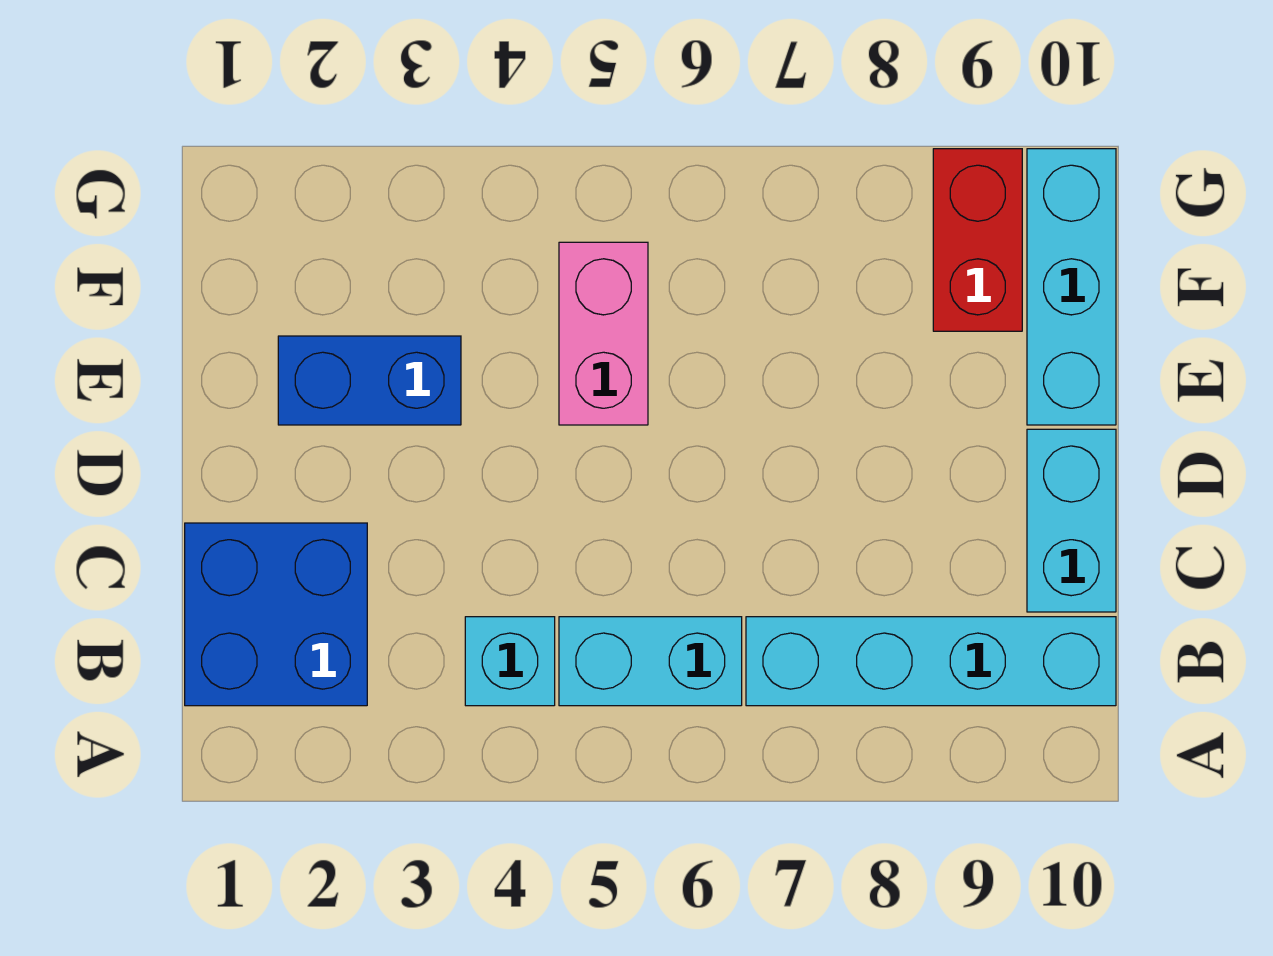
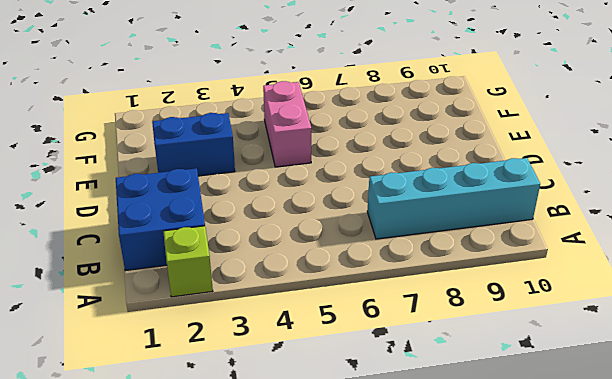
lime brick A2 level 1 -> none
none -> cyan brick B4 level 1
none -> cyan brick B5:B6 level 1

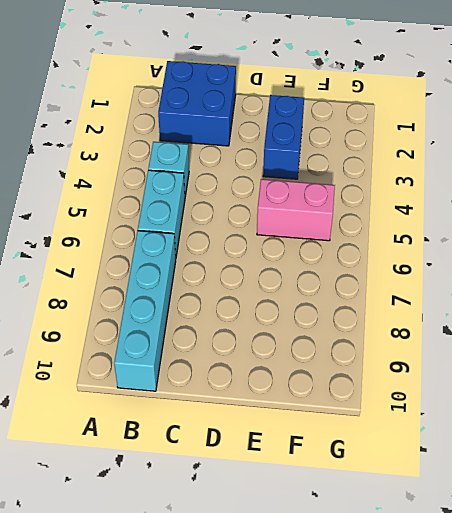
none -> cyan brick C10:D10 level 1
none -> cyan brick E10:G10 level 1

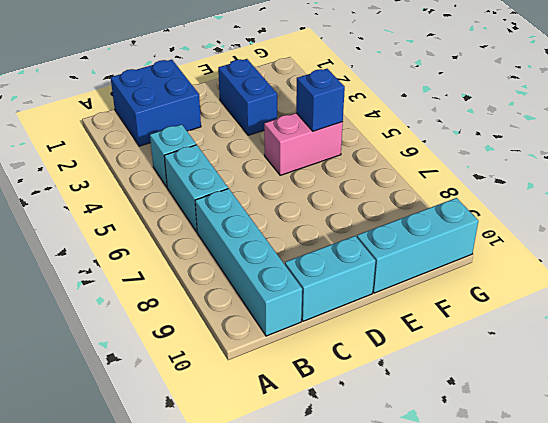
blue brick F5 level 2 -> none
none -> red brick F9:G9 level 1

